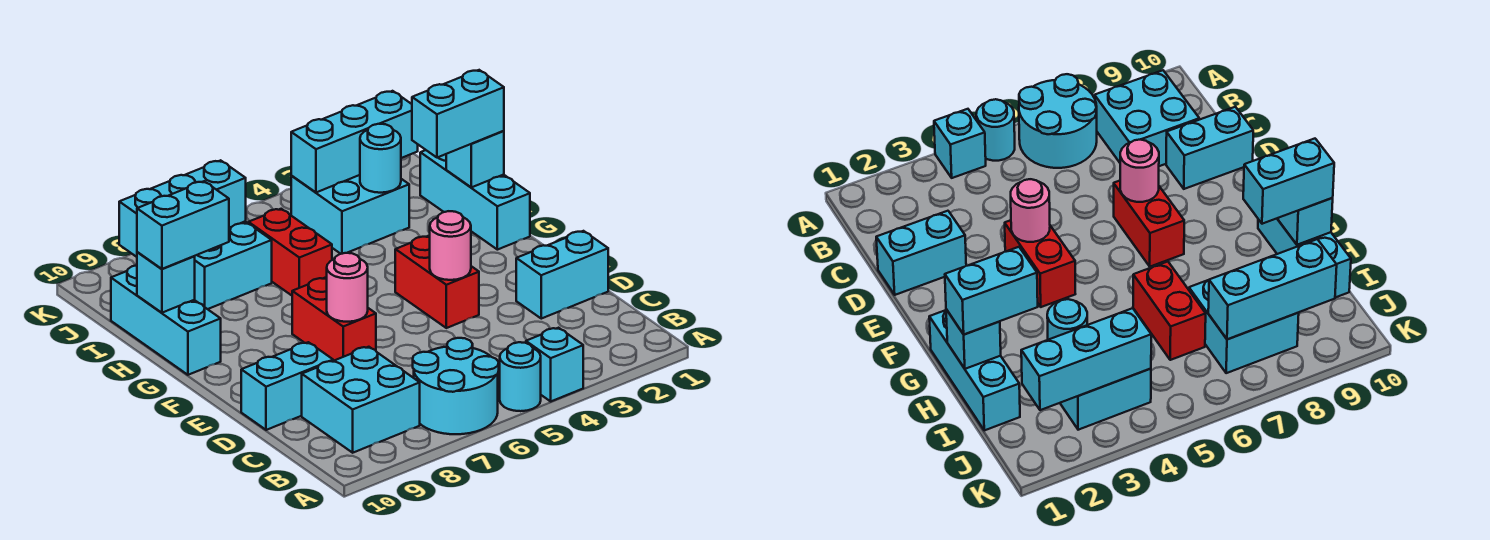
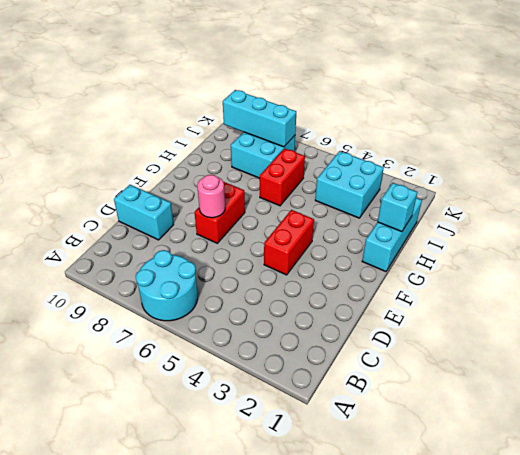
none -> cyan brick A4 level 1
none -> cyan round brick A5 level 1
none -> cyan brick B8:C9 level 1

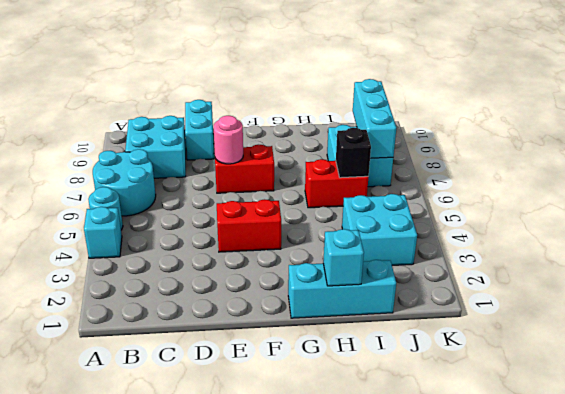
black brick I6 level 2 -> none
none -> cyan brick D1:D2 level 1
none -> cyan brick G10:I10 level 1
none -> pink round brick E4 level 2

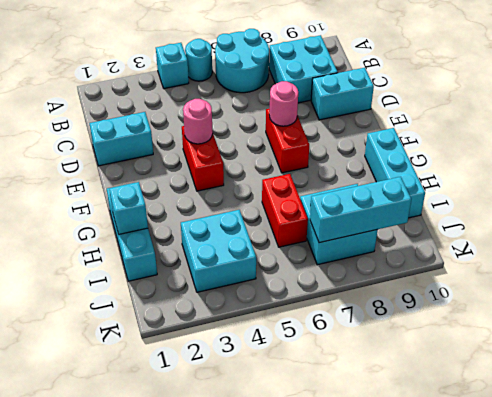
none -> cyan brick H10 level 2
none -> cyan round brick I3 level 2
none -> cyan brick J2:J4 level 2

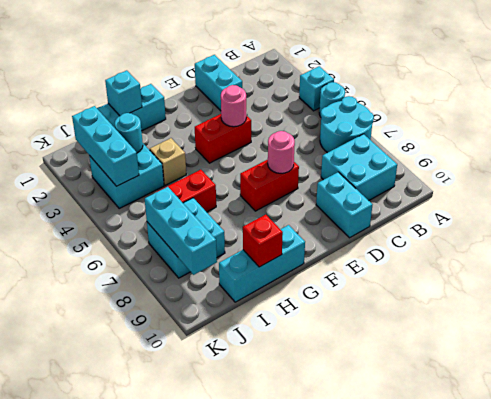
tan brick H4 level 1 -> none
red brick H10 level 2 -> cyan brick H10 level 2
none -> cyan brick H1:H2 level 3
none -> cyan brick H9:H10 level 3

